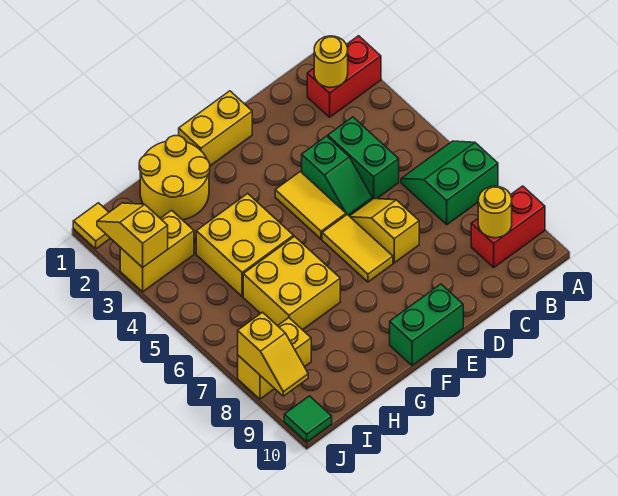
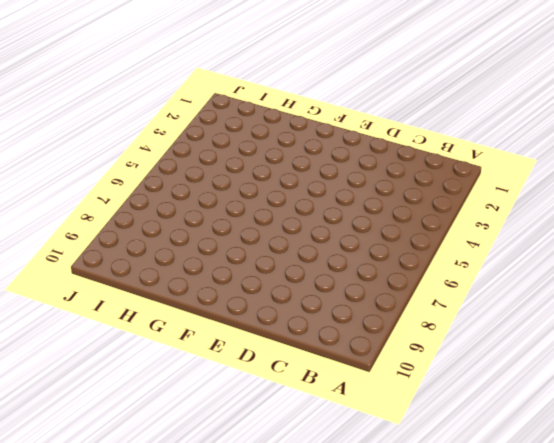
none -> red brick A2:B2 level 1
none -> green slope A6:B7 level 1 top 7
none -> red brick A9:B9 level 1

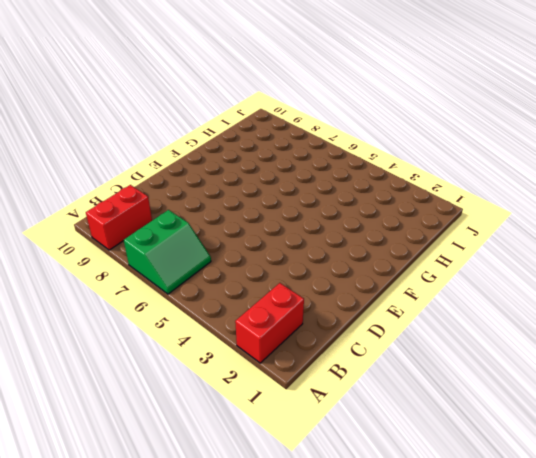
none -> green brick C4:C5 level 1
none -> green slope D4:D5 level 1 top 4
none -> yellow slope D6:D7 level 1 top 7

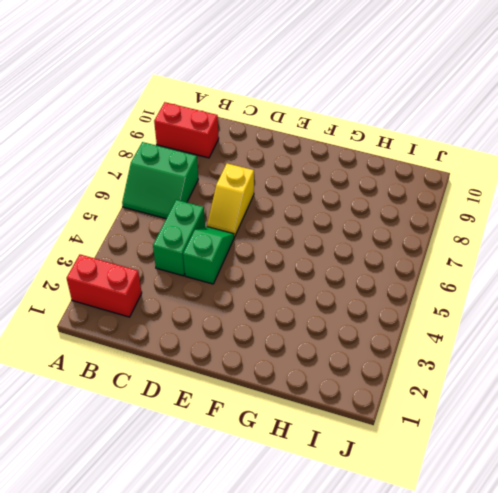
none -> yellow brick E1:F1 level 1
none -> yellow tile E4:E5 level 1
none -> yellow tile E6:E7 level 1

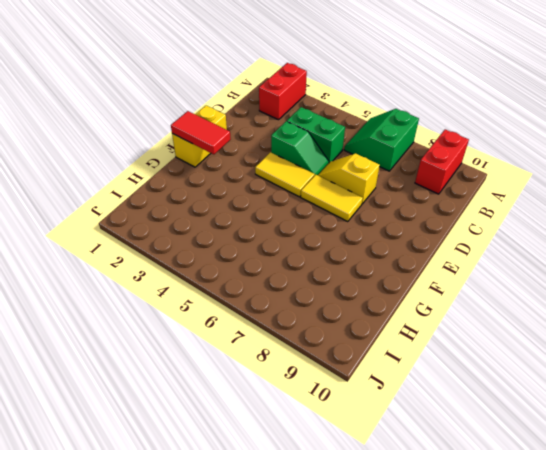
red tile F1:F2 level 2 -> none
none -> green brick E10:F10 level 1
none -> yellow round brick G1:H2 level 1
none -> yellow brick G4:H5 level 1

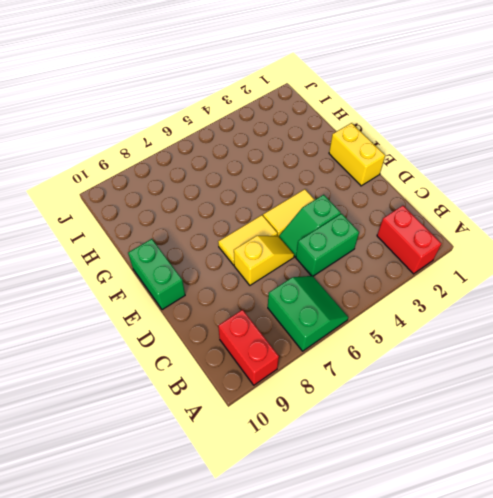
none -> yellow round brick G1:H2 level 1
none -> yellow brick G4:H5 level 1
none -> yellow brick G6:H7 level 1

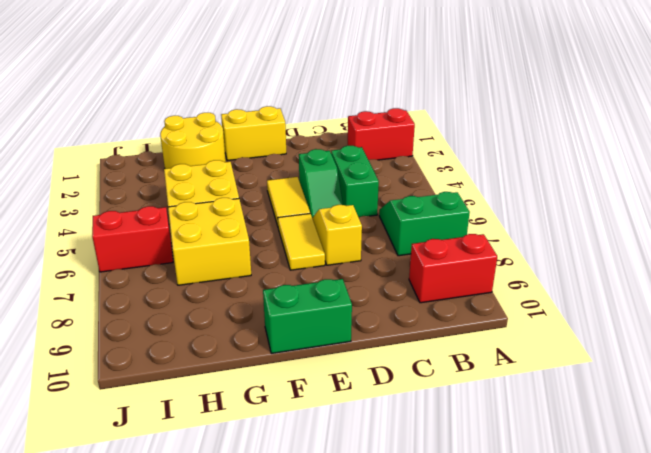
red brick I6:J6 level 1 -> none
none -> yellow brick I3:J3 level 1
none -> yellow brick I8:J8 level 1
none -> yellow tile J1 level 1

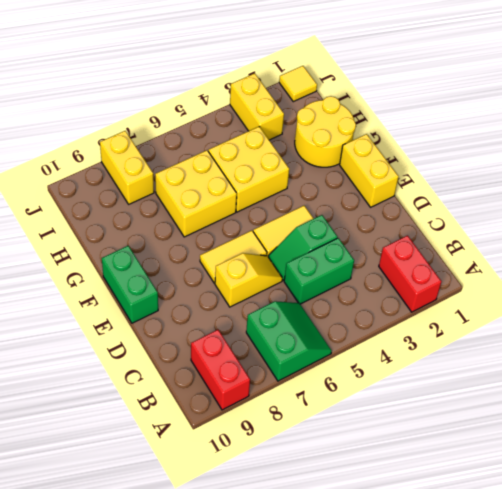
none -> green tile J10 level 1
none -> yellow round brick B2 level 2
none -> yellow round brick B9 level 2

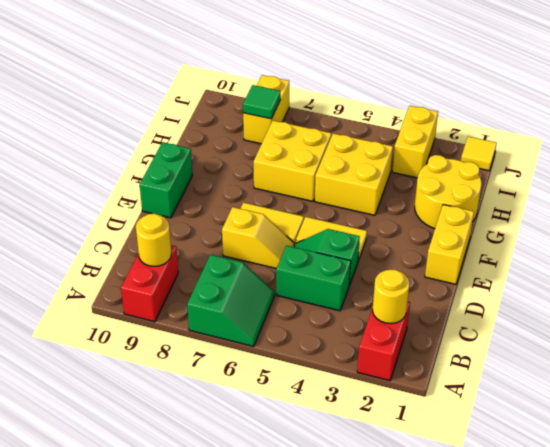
green tile I8 level 2 -> green tile J10 level 1
none -> yellow slope J2:J3 level 2 top 3
none -> yellow slope J8:J9 level 2 top 8

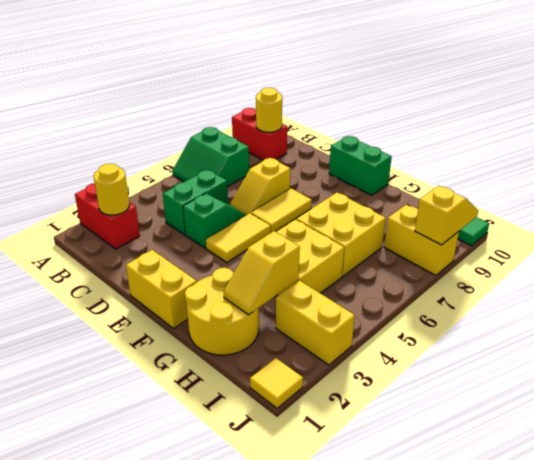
yellow slope H2:H3 level 2 top 3 -> yellow slope J2:J3 level 2 top 3

